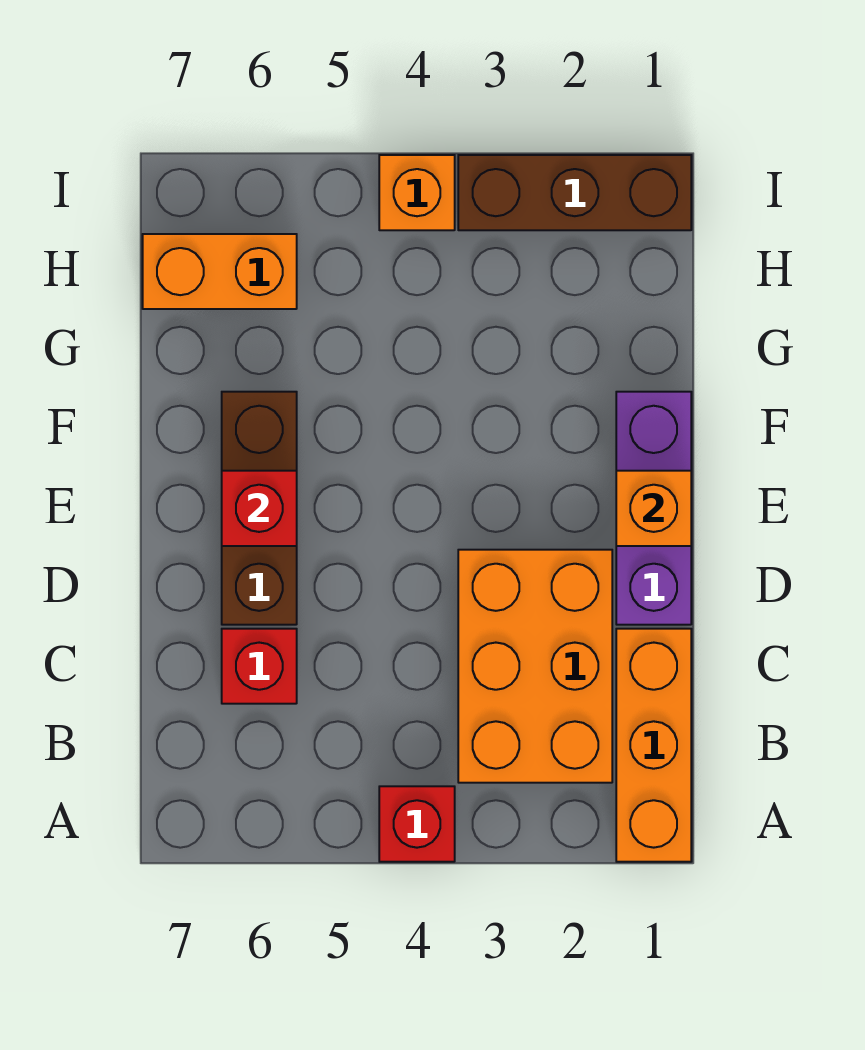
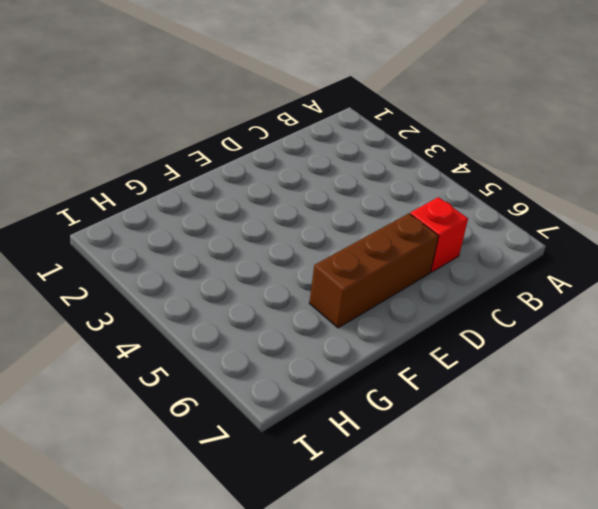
none -> orange brick A1:C1 level 1
none -> red brick A4 level 1

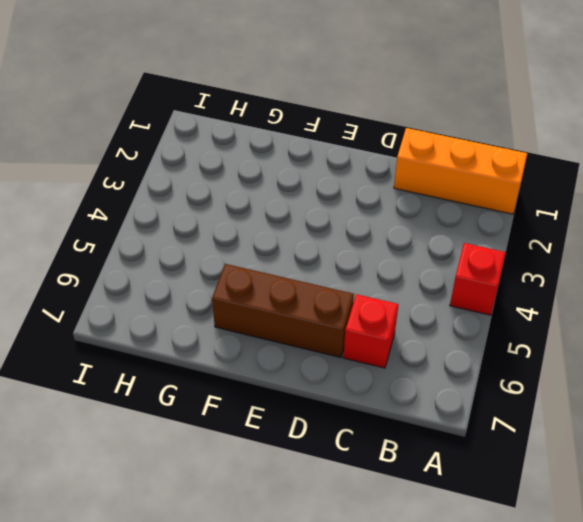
none -> orange brick B2:D3 level 1
none -> purple brick D1:F1 level 1

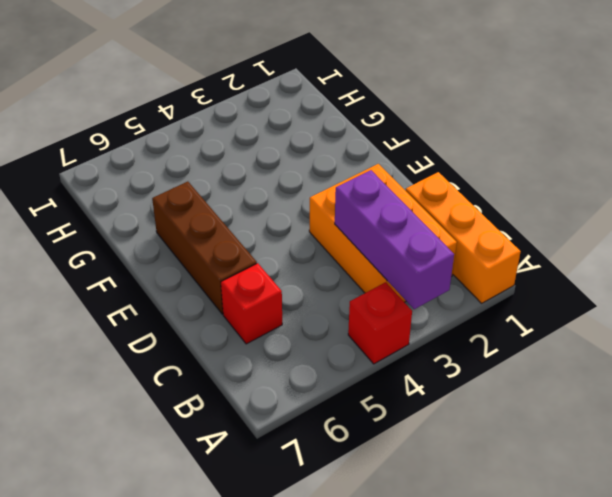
purple brick A3:C3 level 2 -> purple brick D1:F1 level 1
none -> orange brick H6:H7 level 1
none -> brown brick I1:I3 level 1

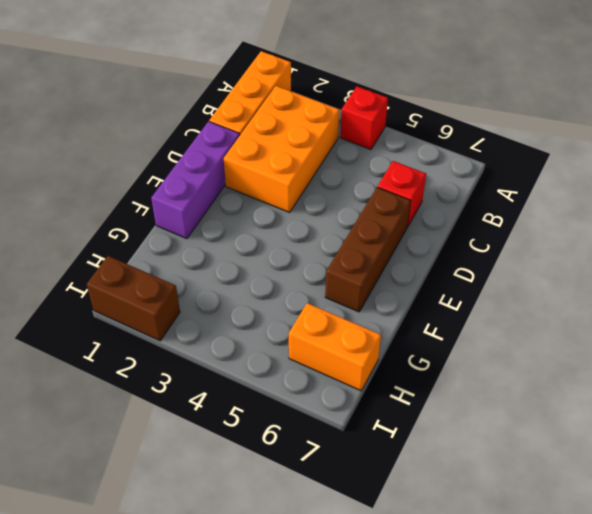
brown brick I1:I2 level 1 -> brown brick I1:I3 level 1
none -> orange brick I4 level 1
none -> orange brick E1 level 2

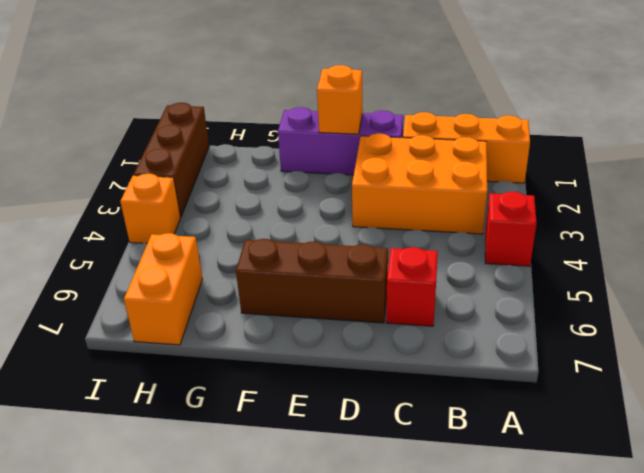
none -> red brick E6 level 2

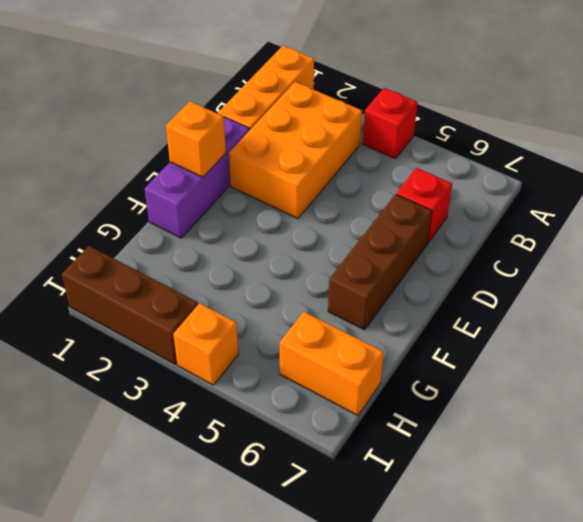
none -> red brick E6 level 2

